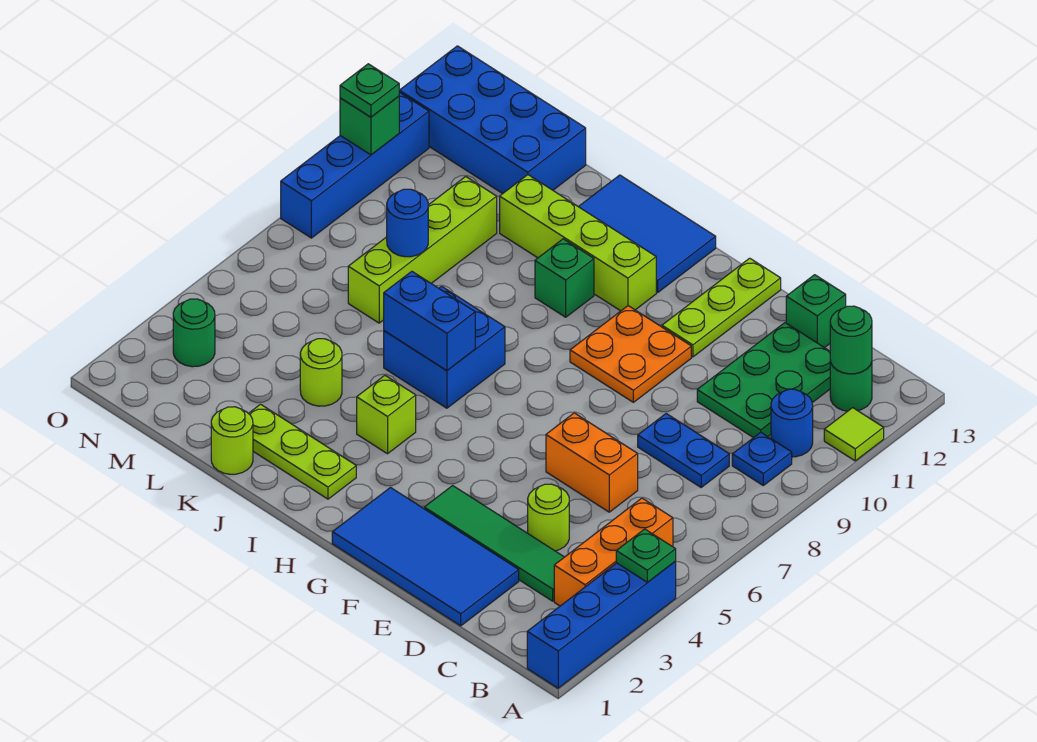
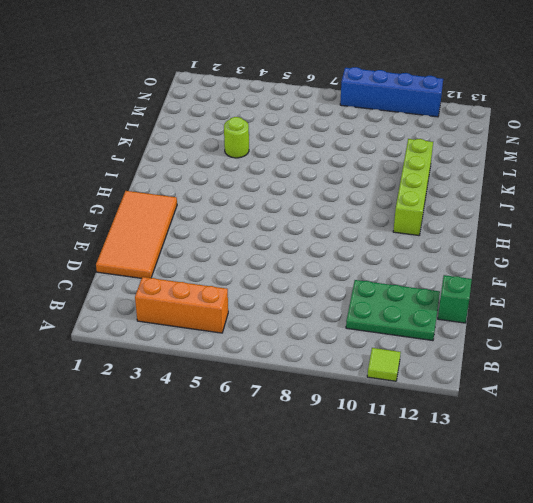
orange tile D1:G2 level 1 -> blue tile D1:G2 level 1
none -> blue brick A1:A4 level 1
none -> blue plate B9 level 1
none -> blue round brick B10 level 1
none -> green round brick B12 level 1

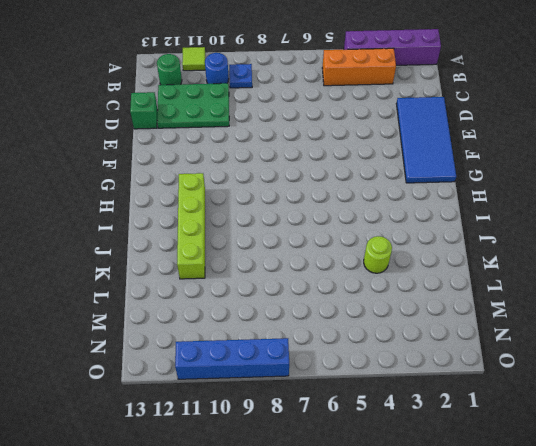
purple brick A1:A4 level 1 -> blue brick A1:A4 level 1
none -> green tile C3:F3 level 1
none -> blue plate C8:D8 level 1
none -> lime round brick D4 level 1
none -> orange brick D6:E6 level 1

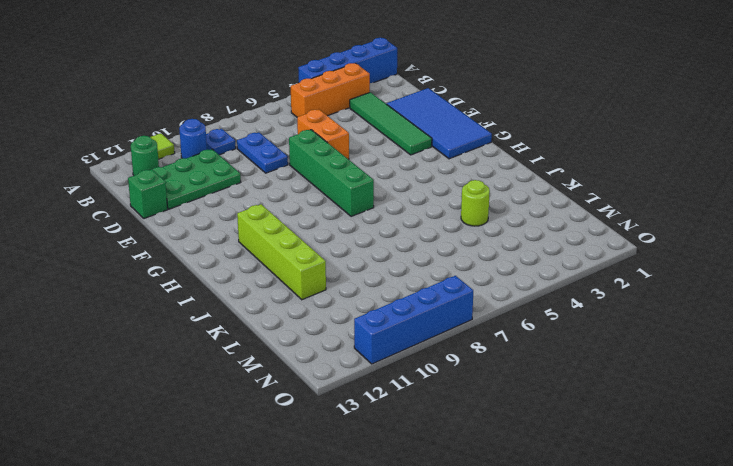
green brick E7:H7 level 1 -> none
none -> lime round brick D4 level 1
none -> orange plate F9:G10 level 1
none -> lime plate F11:F13 level 1
none -> blue tile H12:J13 level 1

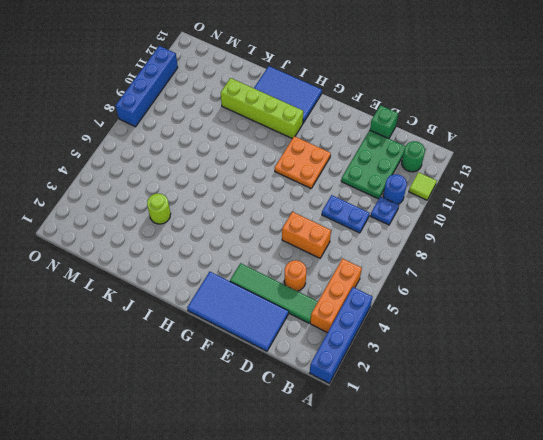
orange round brick D4 level 1 -> lime round brick D4 level 1
none -> lime plate F11:F13 level 1
none -> lime plate I2:K2 level 1
none -> lime brick I4 level 1
none -> blue brick I6:J7 level 1

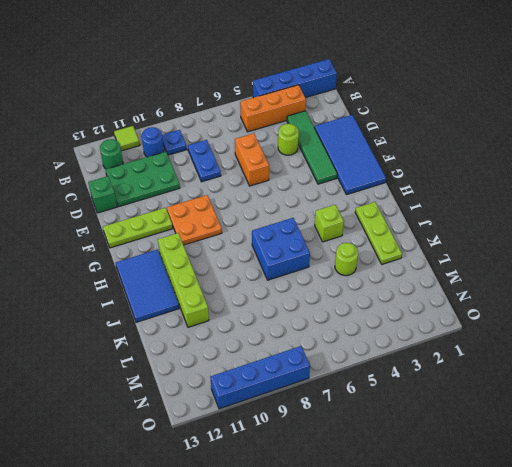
none -> green brick I10 level 1
none -> lime round brick K1 level 1
none -> lime brick L7:L10 level 1
none -> blue brick L12:O13 level 1

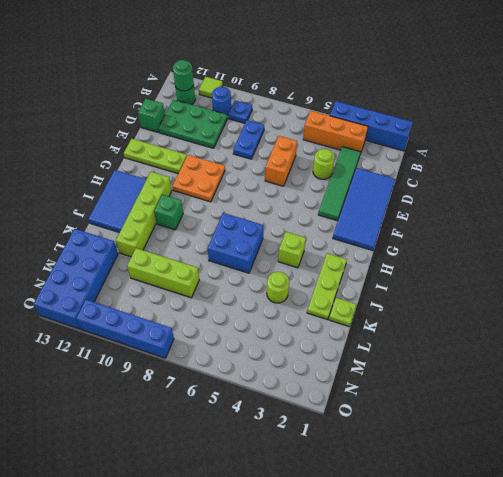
lime plate K1 level 1 -> lime round brick K1 level 1
lime brick L8:L10 level 1 -> lime brick L7:L10 level 1
none -> green round brick N3 level 1
none -> green plate A4 level 2
none -> blue brick I6:J6 level 2
none -> blue round brick L8 level 2

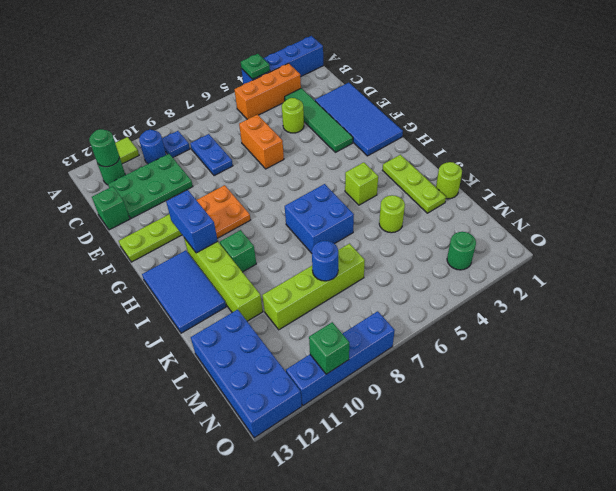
blue brick G11:H11 level 2 -> blue brick I6:J6 level 2
none -> green plate O10 level 3

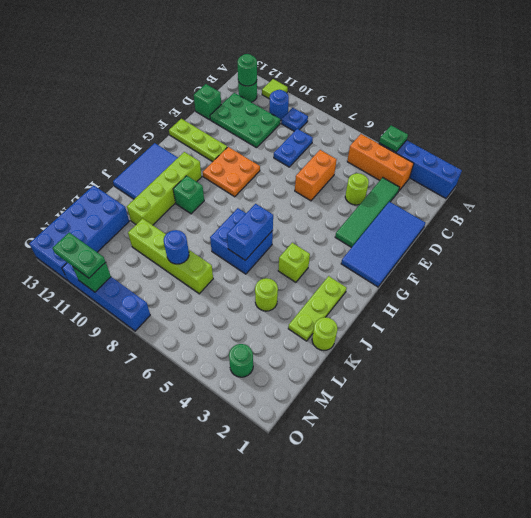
green plate O10:O11 level 3 -> green plate O10 level 3

